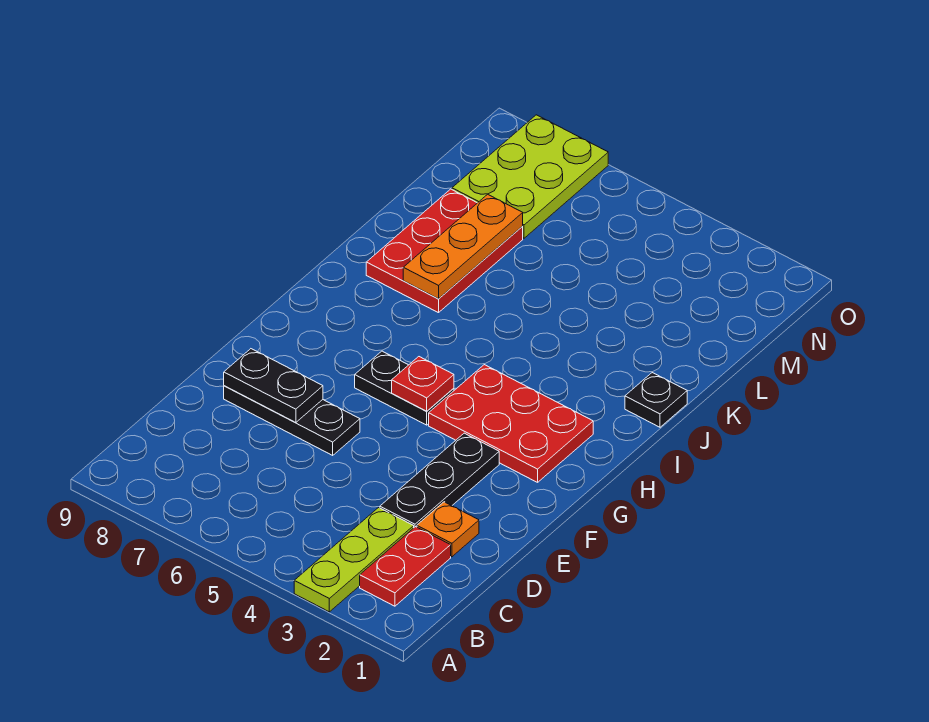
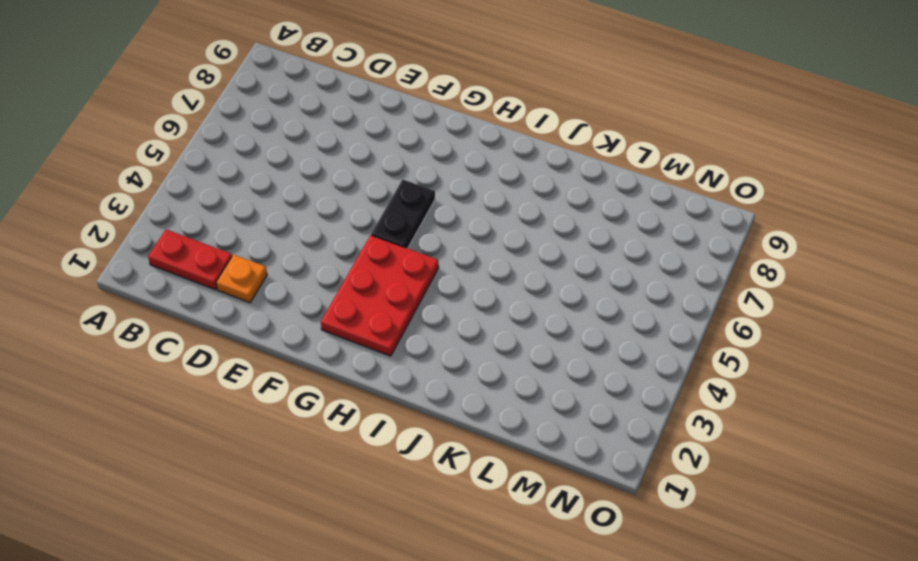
none -> lime plate A3:C3 level 1
none -> black plate D3:F3 level 1
none -> black plate E6:E8 level 1

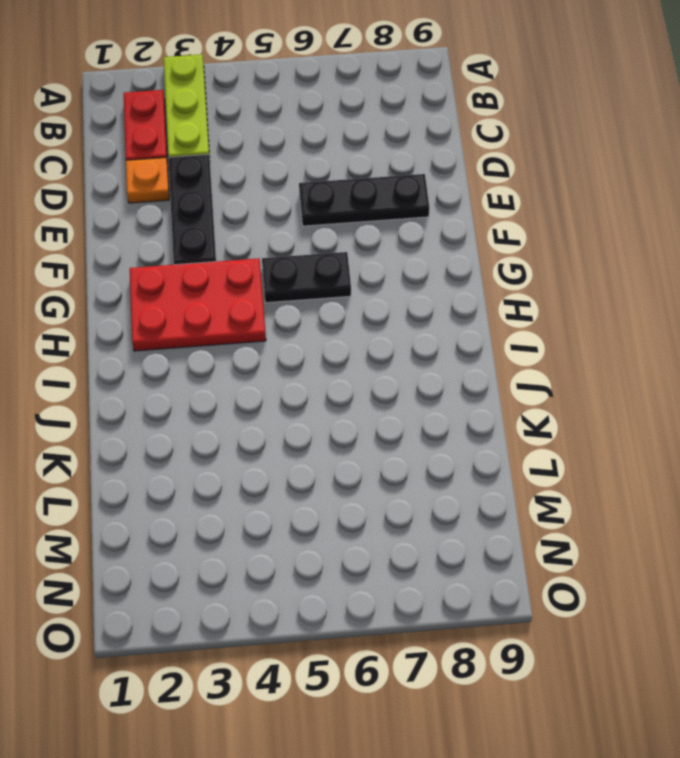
none -> black plate J1 level 1
none -> red plate J7:L8 level 1
none -> lime plate M7:O8 level 1

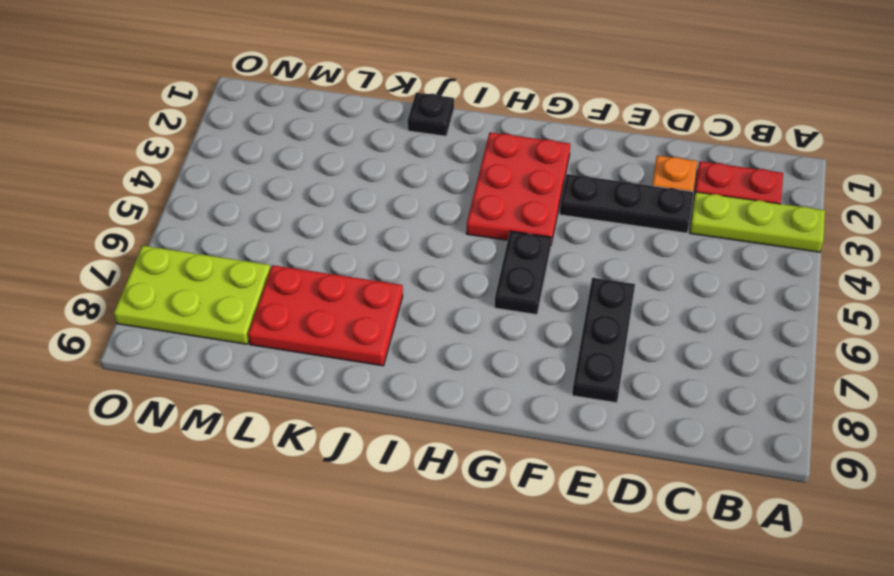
none -> black plate E7:E8 level 2
none -> red plate G5 level 2
none -> orange plate J7:L7 level 2

